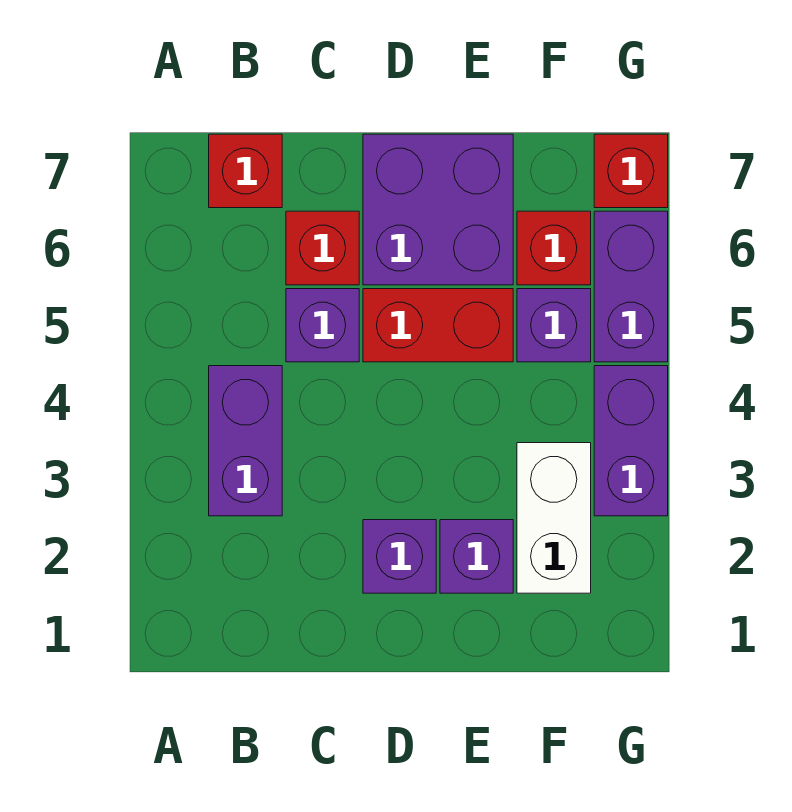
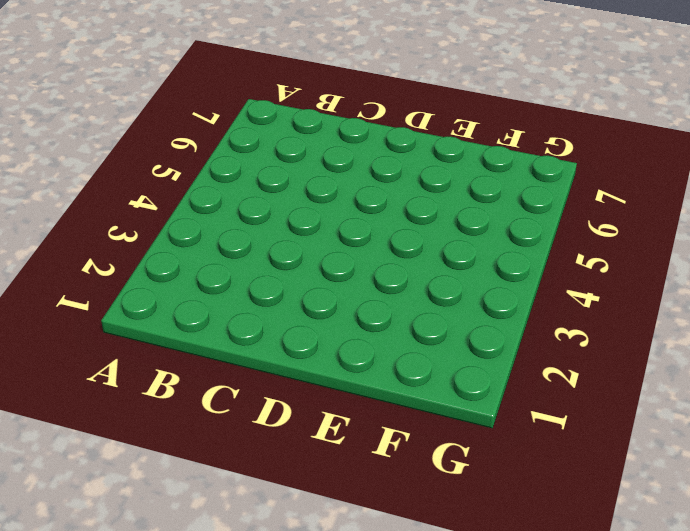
none -> purple brick B3:B4 level 1
none -> red brick B7 level 1
none -> purple brick C5 level 1

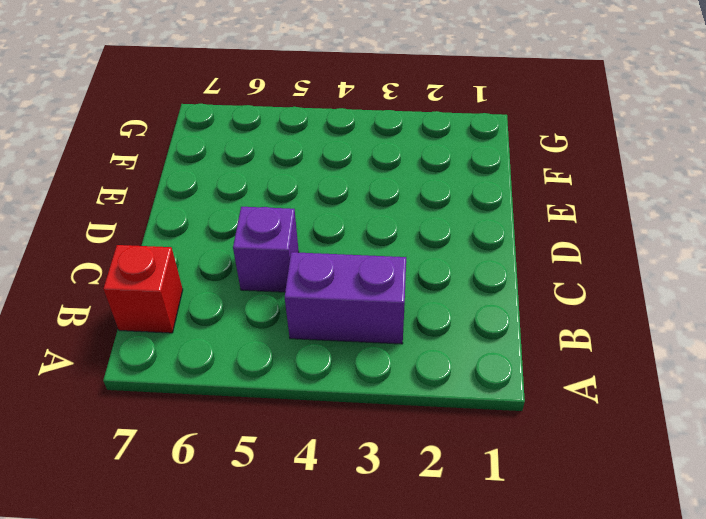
none -> red brick C6 level 1
none -> purple brick D2 level 1
none -> red brick D5:E5 level 1

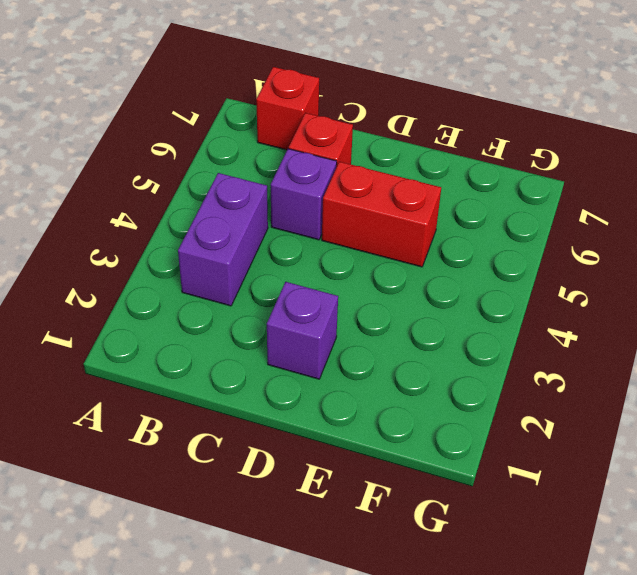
none -> purple brick D6:E7 level 1
none -> purple brick E2 level 1
none -> white brick F2:F3 level 1

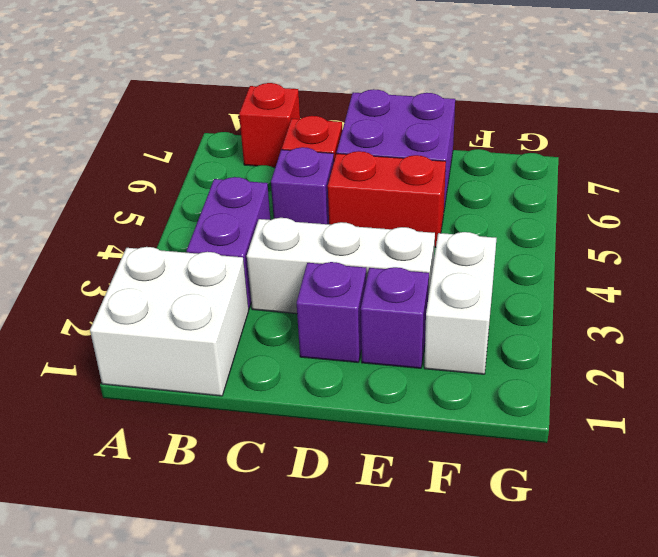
white brick A1:B2 level 1 -> none
white brick C3:E3 level 1 -> none
none -> purple brick F5 level 1
none -> red brick F6 level 1
none -> purple brick G3:G4 level 1

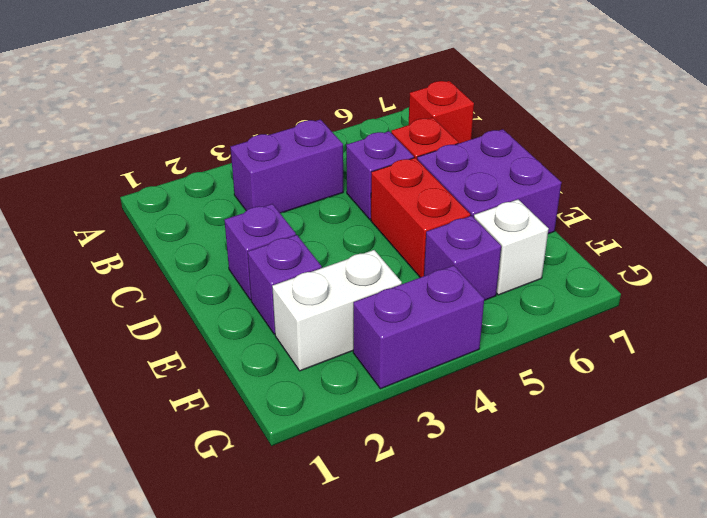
white brick F6 level 1 -> red brick F6 level 1
none -> purple brick G5:G6 level 1
none -> red brick G7 level 1

